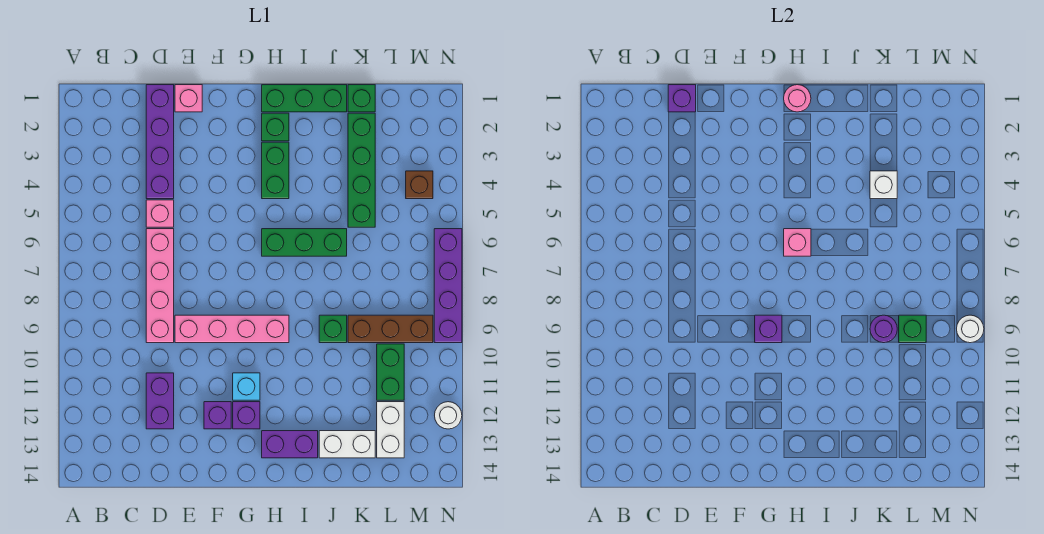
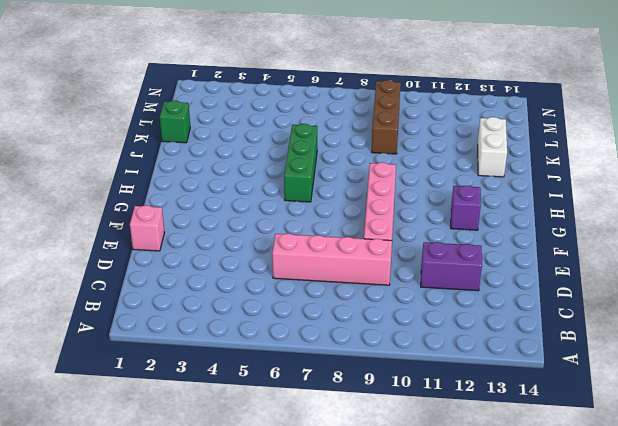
none -> purple brick D1:D4 level 1
none -> pink brick D5 level 1
none -> purple brick F12 level 1
none -> cyan brick G11 level 1

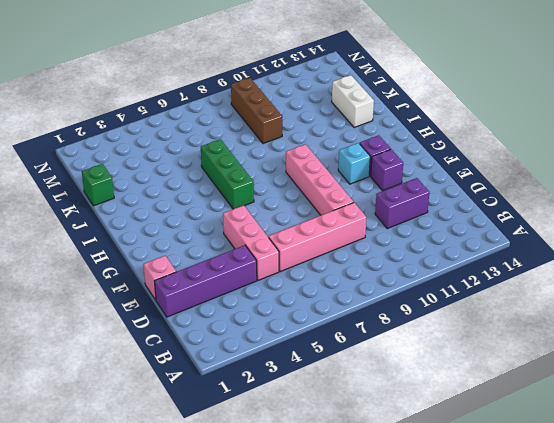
pink brick D5:F5 level 1 -> pink brick D5 level 1
none -> green brick H1:J1 level 1
none -> green brick H2 level 1
none -> green brick H3:H4 level 1
none -> purple brick H13:I13 level 1

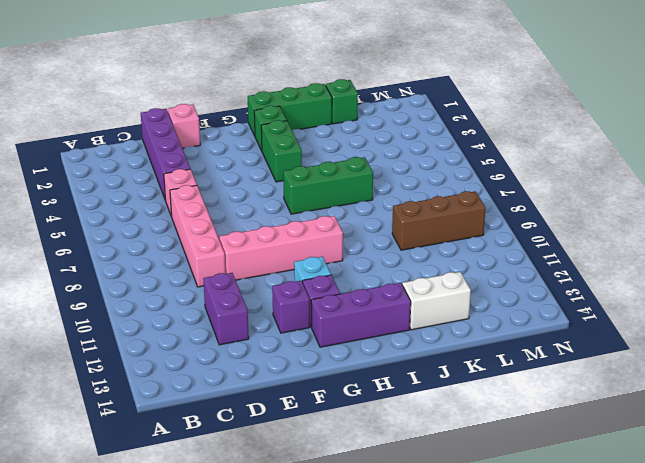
purple brick G13:I13 level 1 -> purple brick H13:I13 level 1
none -> green brick J9 level 1
none -> green brick K2:K5 level 1
none -> green brick L10:L11 level 1
none -> white brick L12:L13 level 1

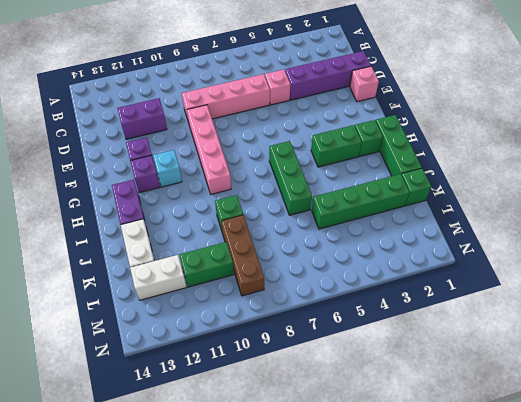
none -> brown brick M4 level 1
none -> purple brick N6:N9 level 1
none -> white round brick N12 level 1
none -> purple brick D1 level 2

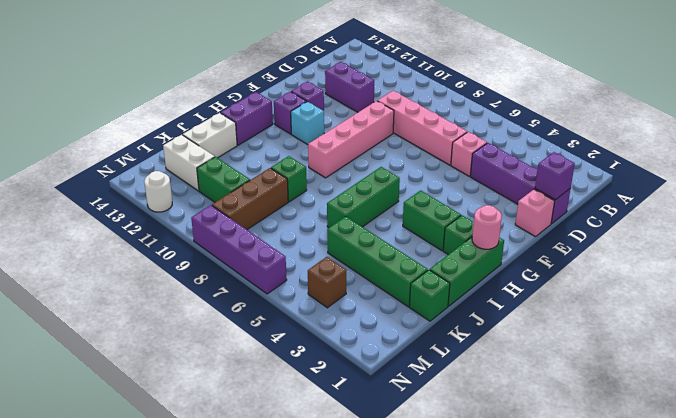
none -> purple brick G9 level 2
none -> pink brick H6 level 2
none -> white brick K4 level 2
none -> purple round brick K9 level 2

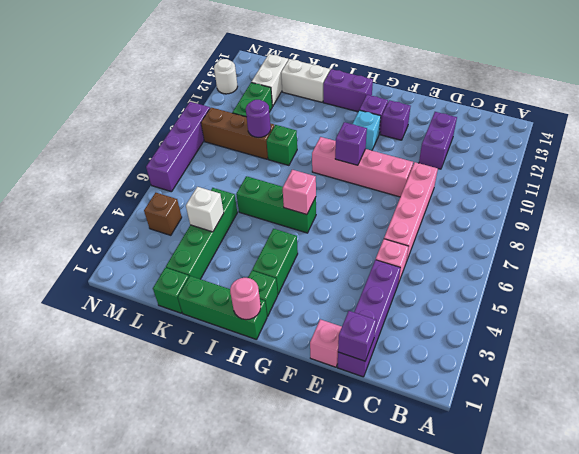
none -> green brick L9 level 2
none -> white round brick N9 level 2

